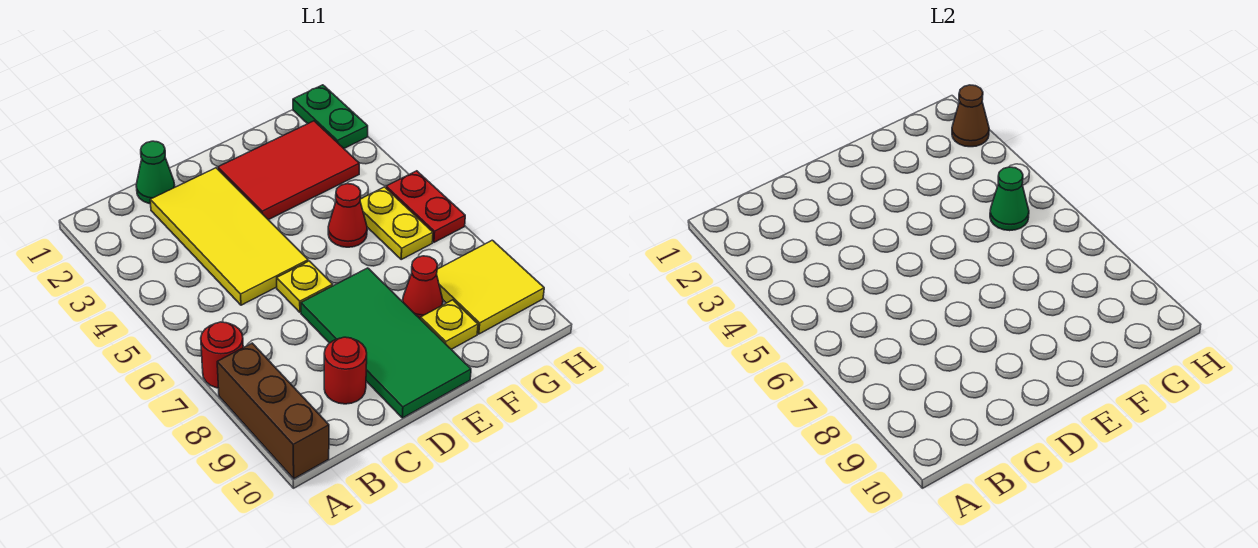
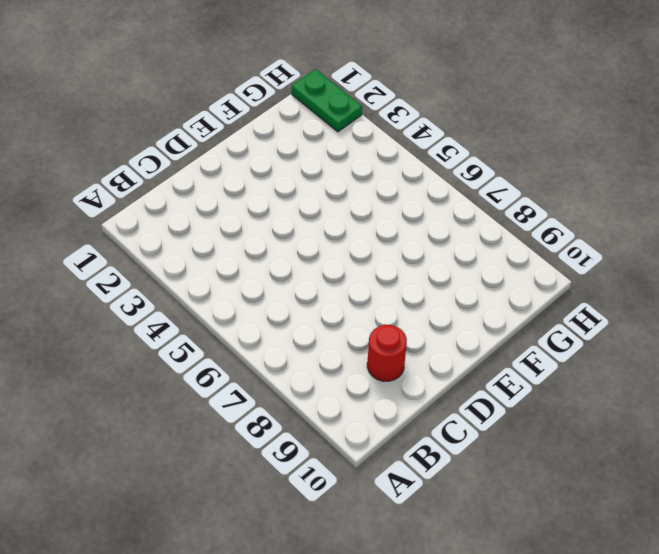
none -> red round brick A7 level 1
none -> brown brick A8:A10 level 1
none -> green cone C1 level 1

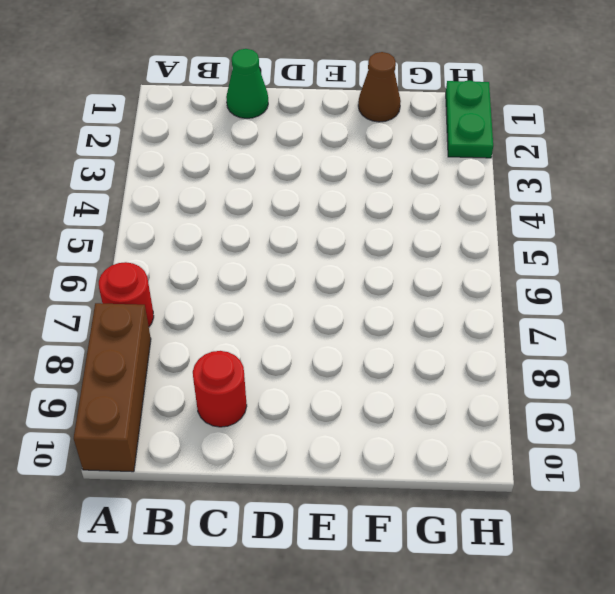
brown cone F1 level 1 -> brown cone H2 level 2
none -> yellow tile C2:D5 level 1
none -> yellow plate D6 level 1
none -> green tile D7:E10 level 1

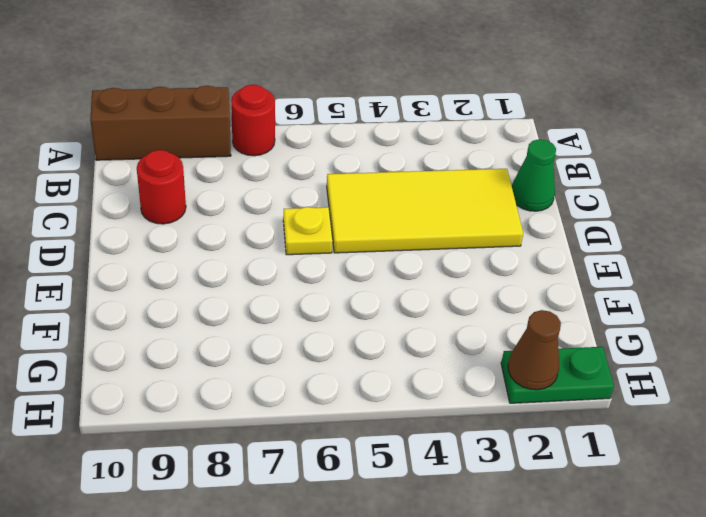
none -> green tile D7:E10 level 1
none -> red tile E2:G3 level 1
none -> red cone F5 level 1

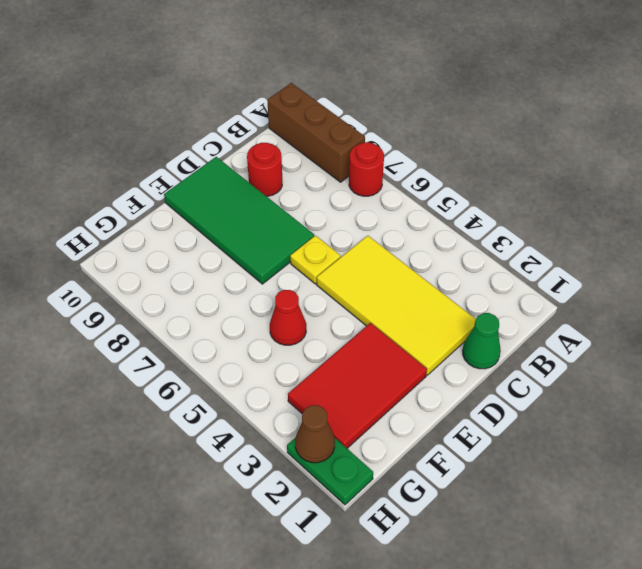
none -> red cone F8 level 1
none -> yellow plate F9 level 1
none -> yellow plate G5:G6 level 1

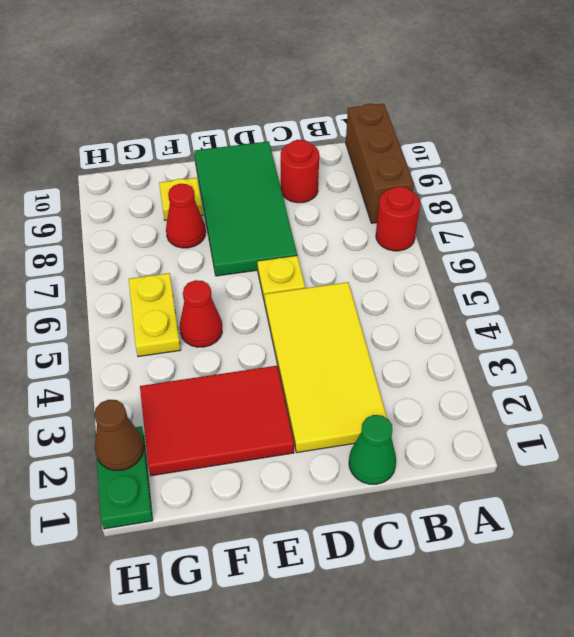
none -> yellow tile G8:H9 level 1
none -> red plate H5:H6 level 1
none -> green cone G5 level 2

